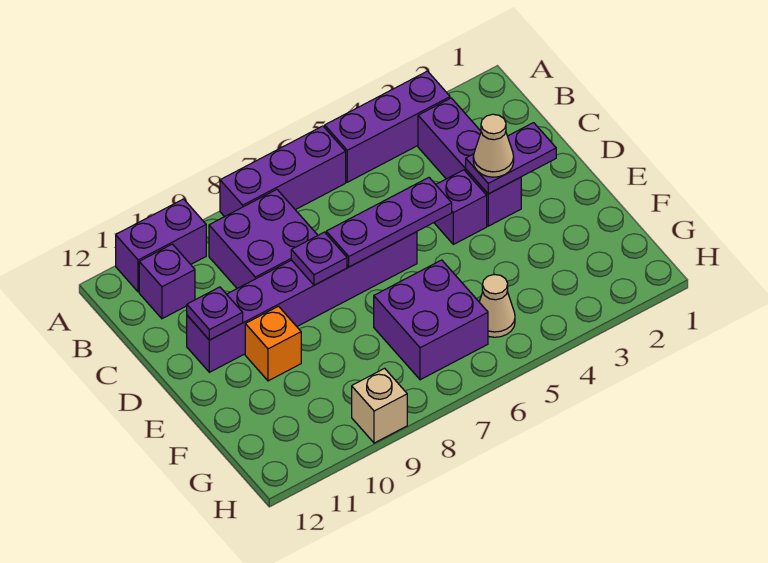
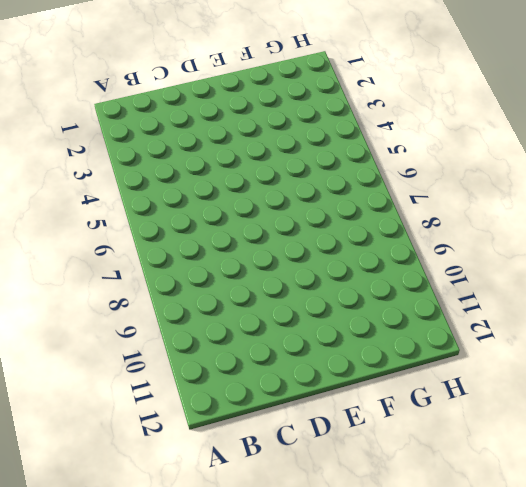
none -> purple brick A3:A5 level 1
none -> purple brick A6:A8 level 1
none -> purple brick A10:A11 level 1

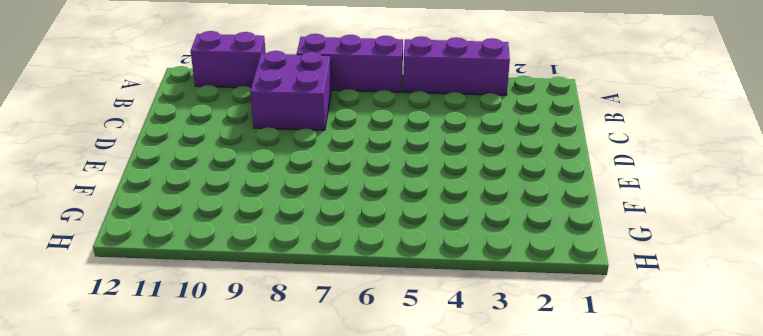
none -> purple brick B3:D3 level 1
none -> purple brick B11 level 1
none -> purple brick D4 level 1

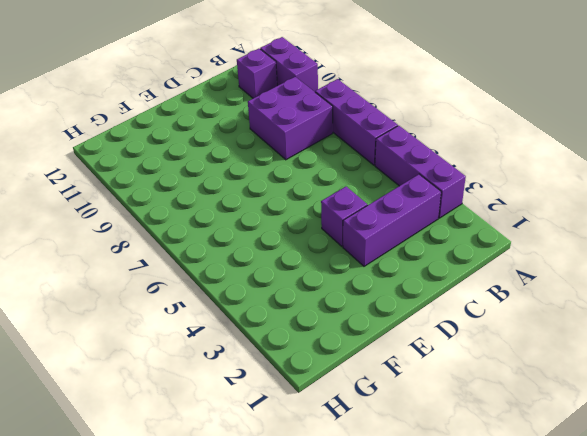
none -> purple brick D6:D11 level 1
none -> orange brick E10 level 1
none -> purple brick F6:G7 level 1

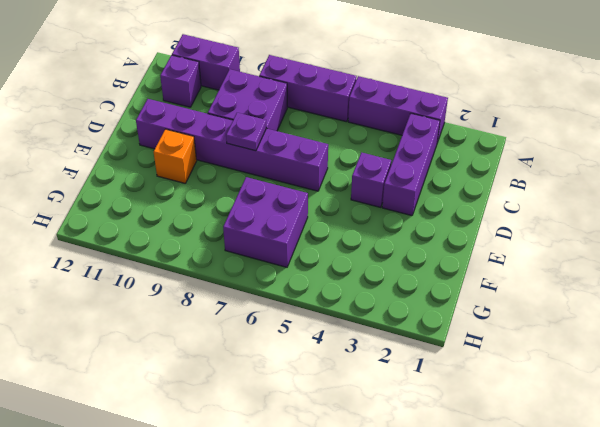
none -> tan cone G5 level 1
none -> tan brick H9 level 1
none -> purple plate D2:D3 level 2

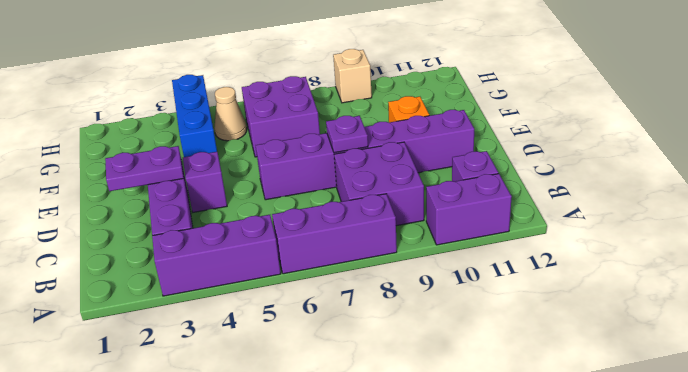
blue brick F4:H4 level 1 -> none
none -> purple plate D5:D7 level 2
none -> purple plate D11 level 2
none -> tan cone D3 level 3

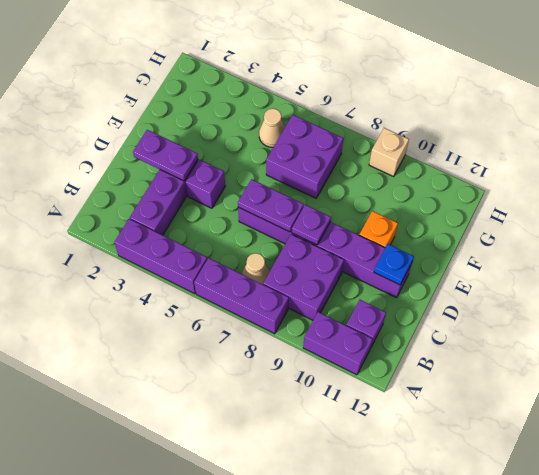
tan cone B7 level 1 -> tan cone D3 level 3
purple plate D6:D7 level 2 -> purple plate D5:D7 level 2
blue plate D11 level 2 -> purple plate D11 level 2

